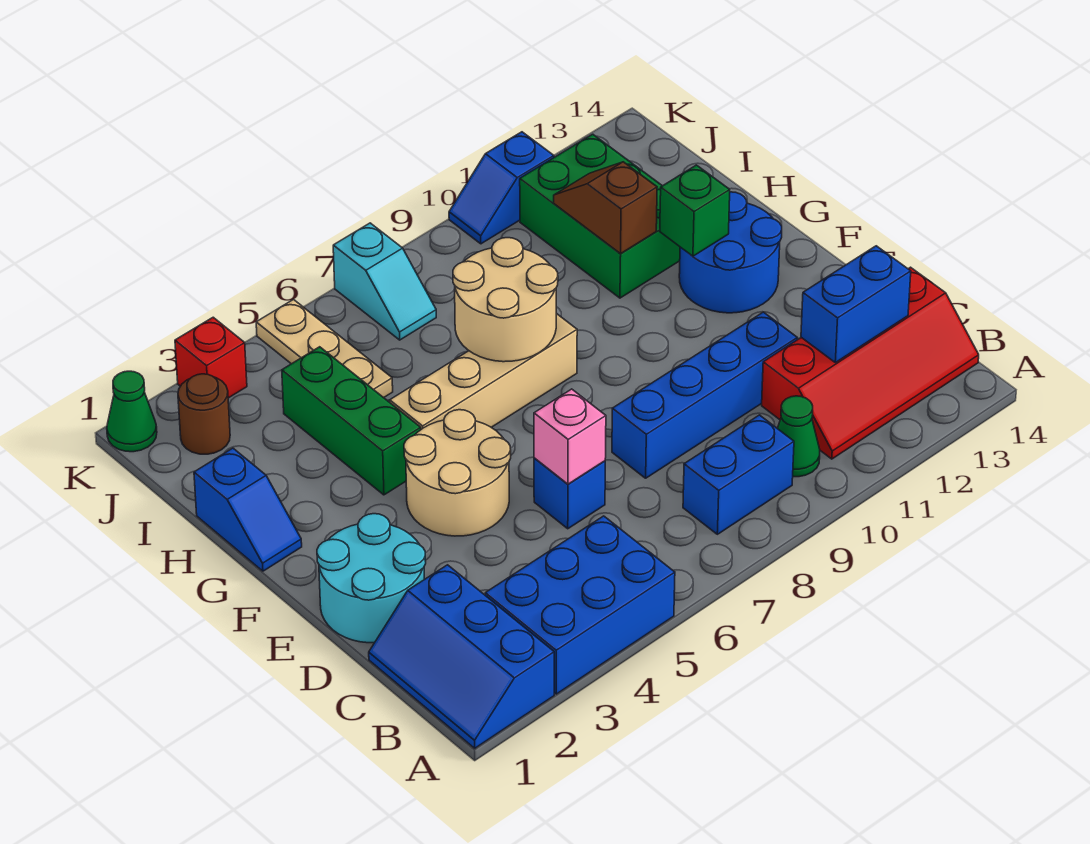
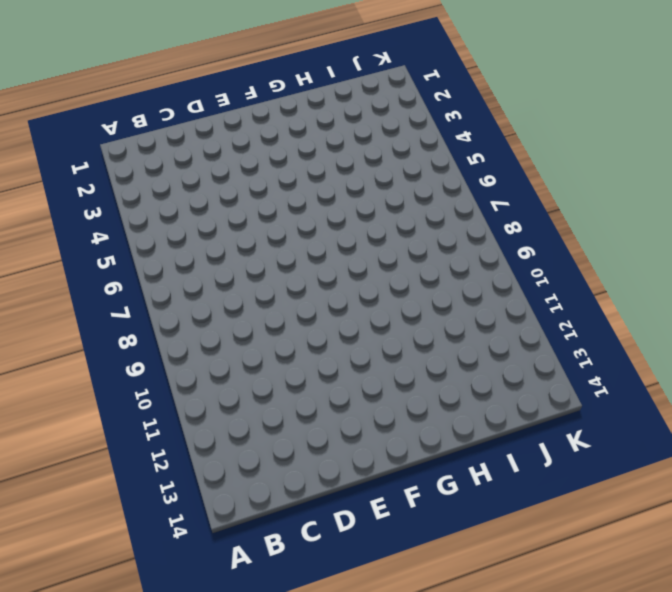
none -> blue slope A1:C2 level 1 top 2
none -> blue brick A3:B5 level 1
none -> blue brick B8:B9 level 1

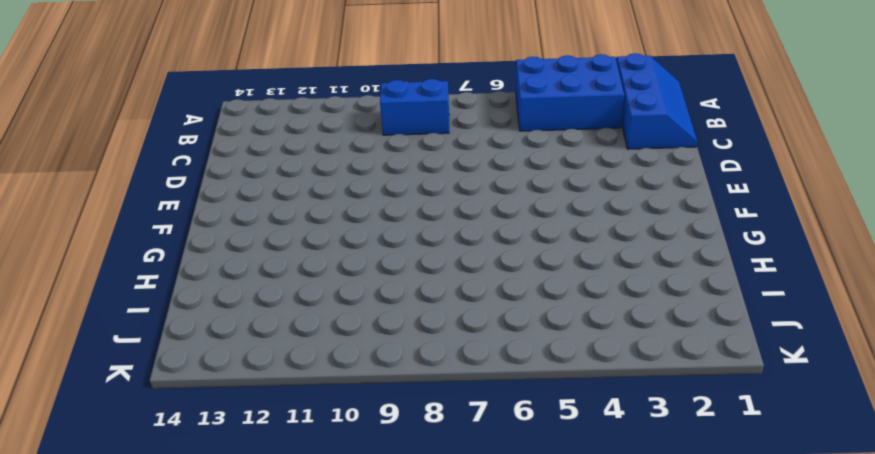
none -> green cone B10 level 1
none -> red slope B11:C14 level 1 top C
none -> cyan round brick D1:E2 level 1

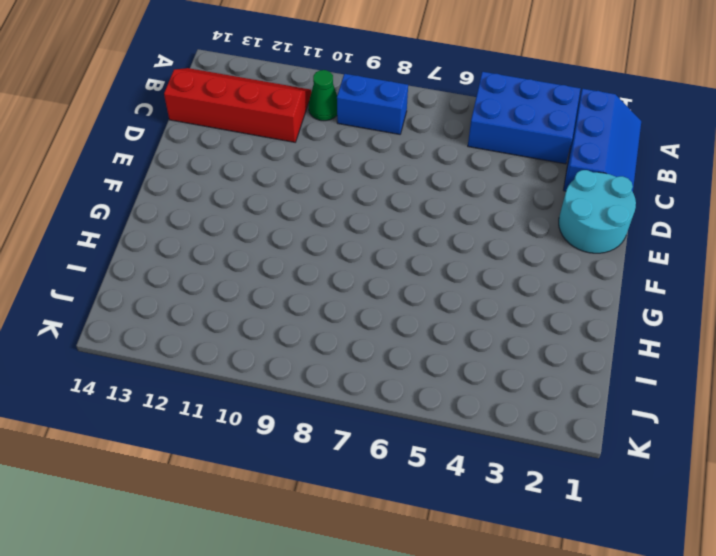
none -> blue brick D6 level 1
none -> blue brick D8:D11 level 1
none -> tan round brick E4:F5 level 1

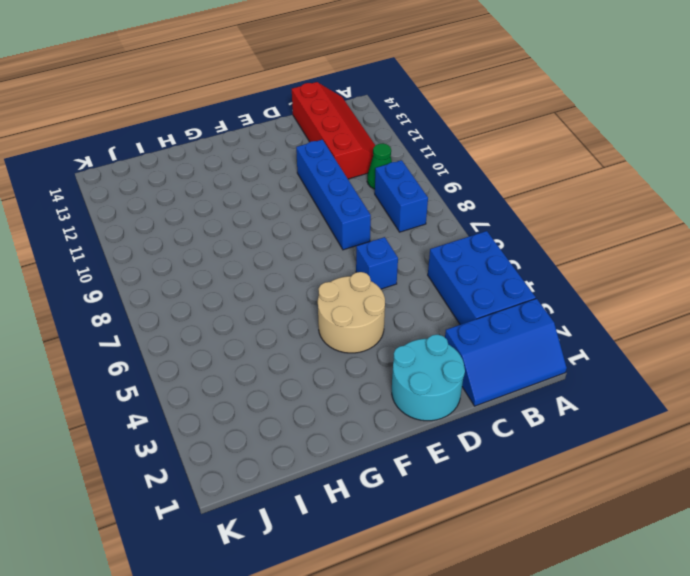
none -> blue round brick F12:G13 level 1
none -> blue slope G1:H1 level 1 top H
none -> green brick G4:I4 level 1

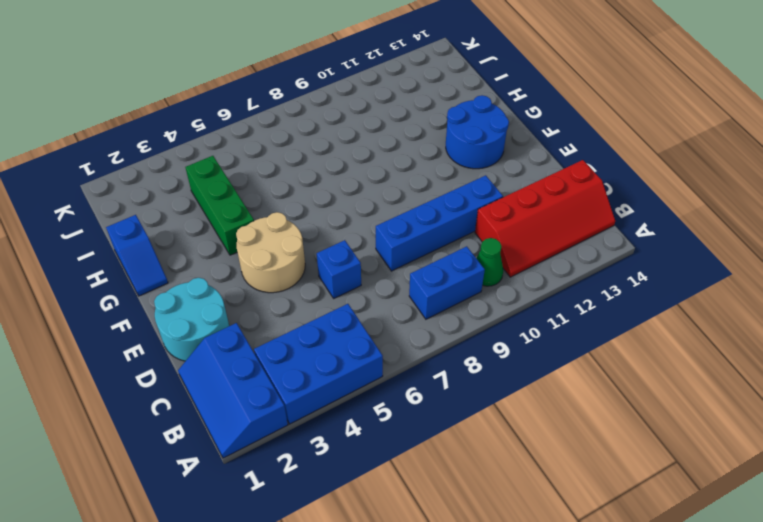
none -> tan brick G5:G8 level 1
none -> green brick H11:J12 level 1
none -> tan plate I5:K5 level 1

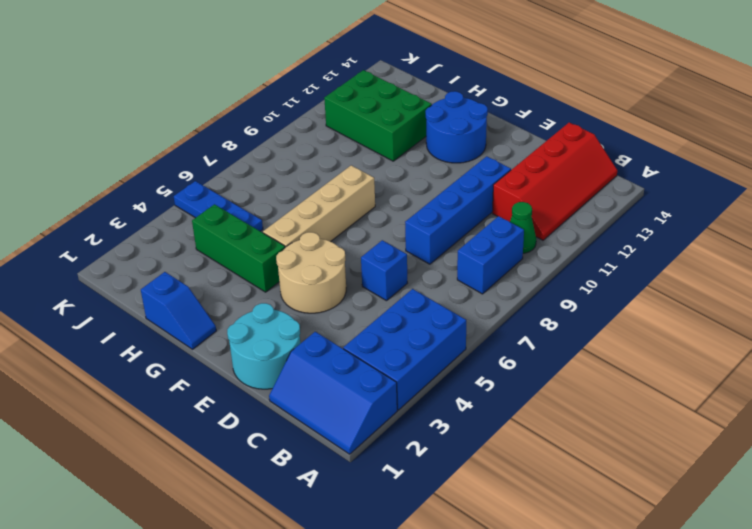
blue plate I5:K5 level 1 -> tan plate I5:K5 level 1
none -> brown round brick J2 level 1
none -> cyan slope J7:K7 level 1 top K
none -> green cone K1 level 1

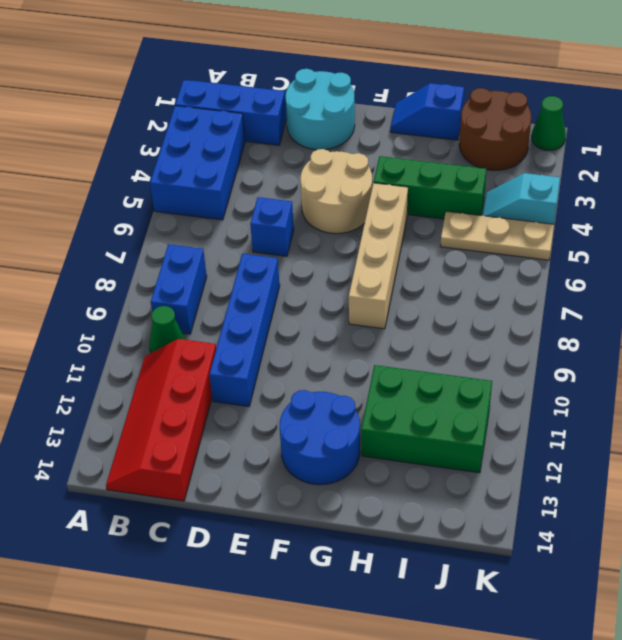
brown round brick I1:J2 level 1 -> brown round brick J2 level 1
cyan slope J4:K4 level 1 top K -> cyan slope J7:K7 level 1 top K
none -> red brick K3 level 1
none -> blue slope K10:K11 level 1 top 11
none -> blue brick C12:C13 level 2

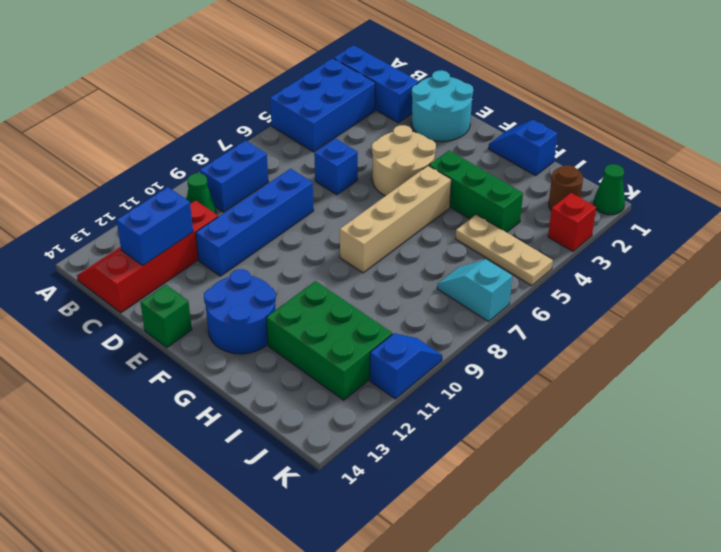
green brick E14 level 1 -> green brick G12 level 2
none -> pink brick D6 level 2
none -> tan round brick G7:H8 level 2
none -> brown slope H11:I11 level 2 top H

